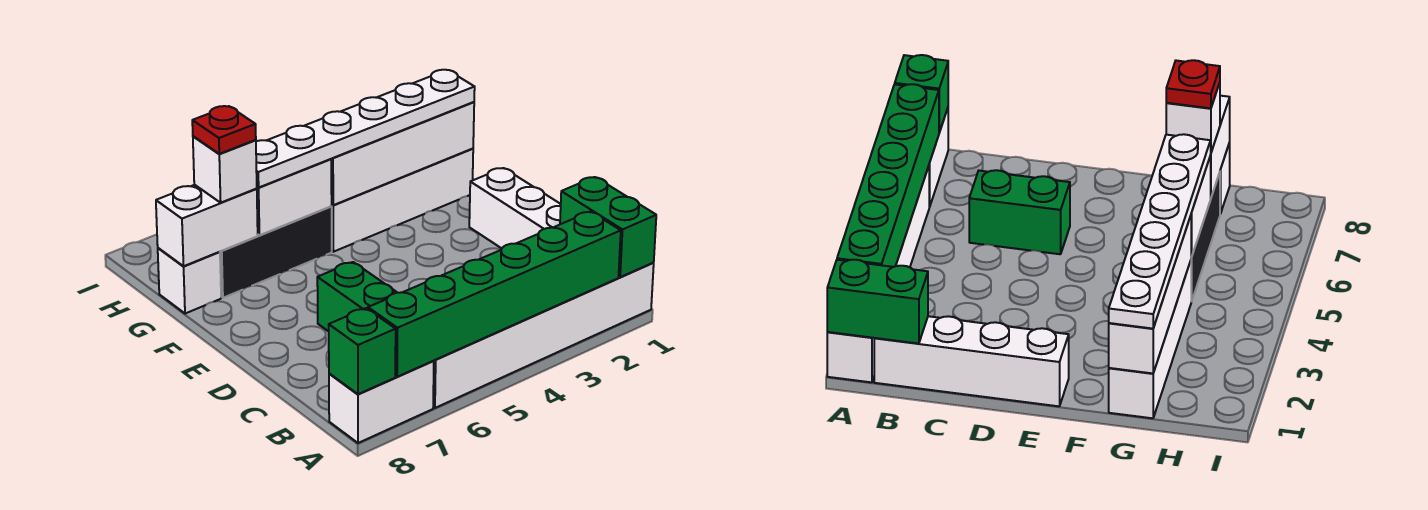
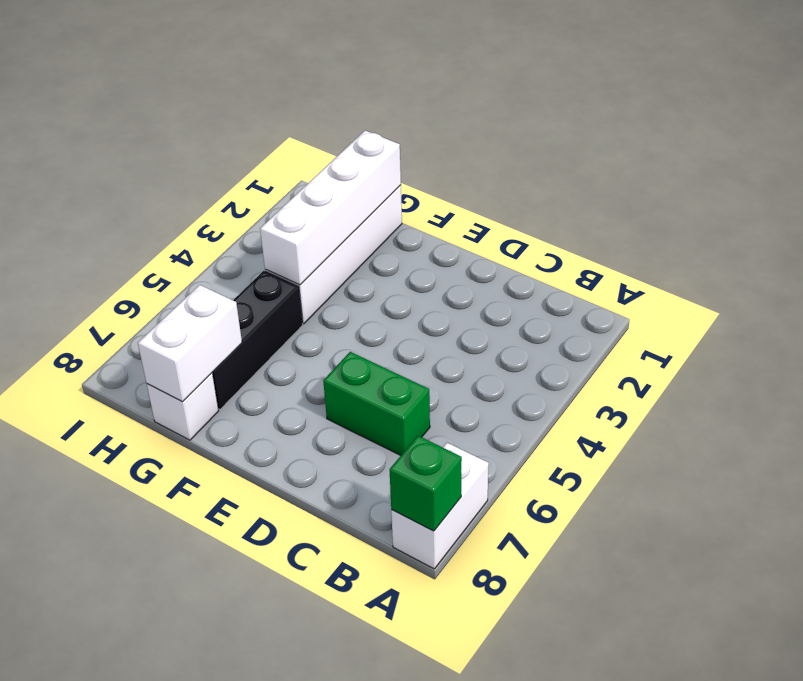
none -> white brick A1:A6 level 1
none -> white brick B1:E1 level 1
none -> green brick A1:B1 level 2

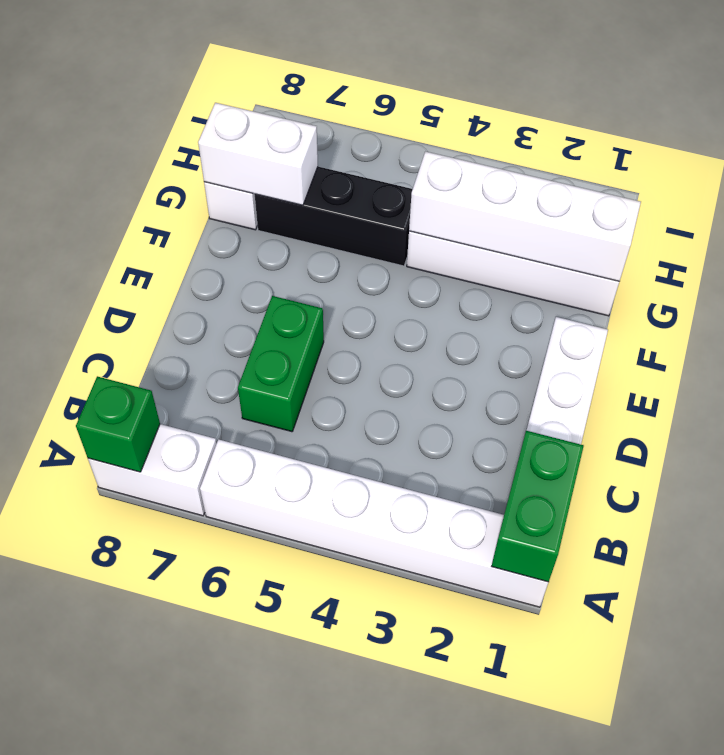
none -> green brick A2:A7 level 2
none -> white brick G5:G6 level 2
none -> white plate G1:G6 level 3

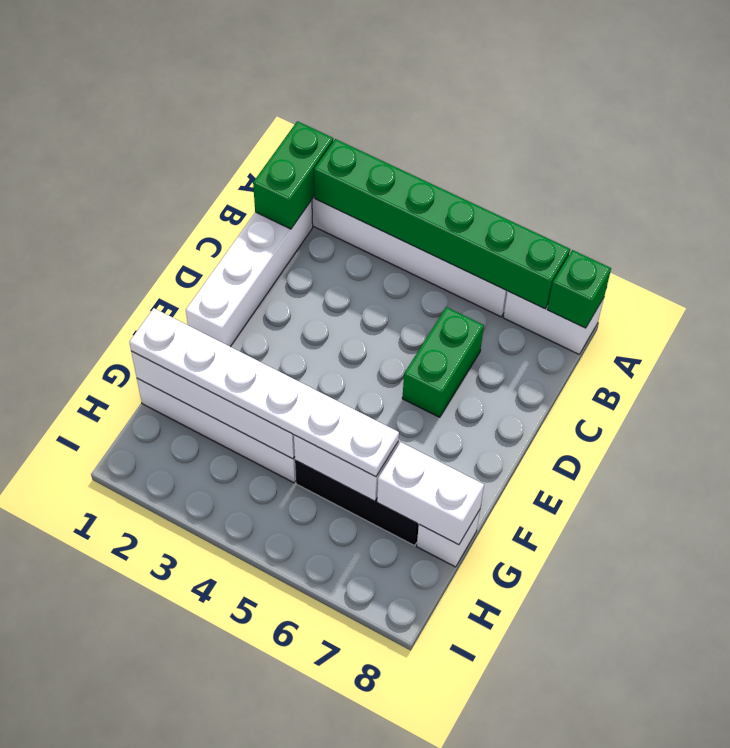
none -> white brick G7 level 3
none -> red plate G7 level 4

